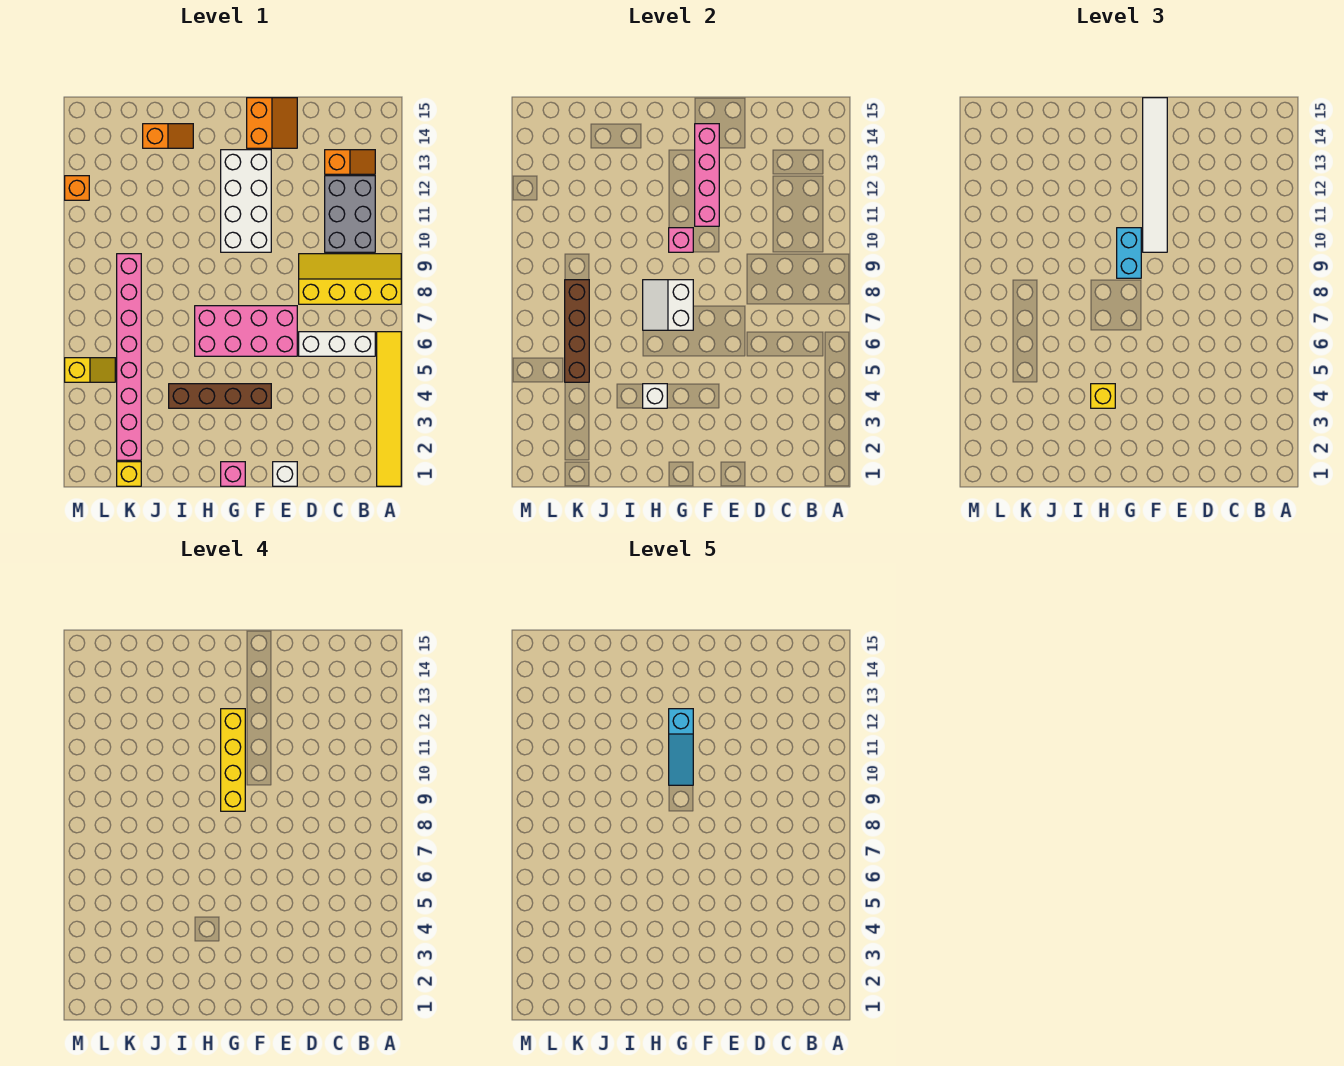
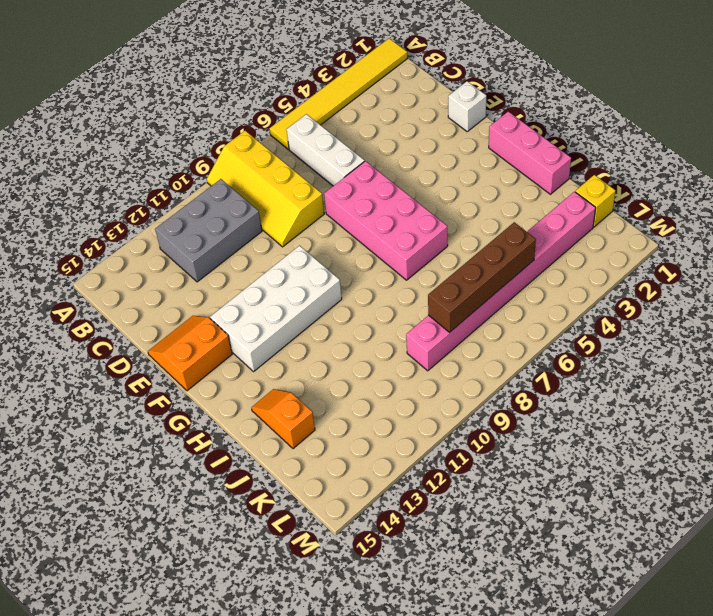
pink brick G1:I1 level 1 -> pink brick G1 level 1
none -> orange slope B13:C13 level 1 top C
none -> brown brick F4:I4 level 1
none -> yellow slope L5:M5 level 1 top M

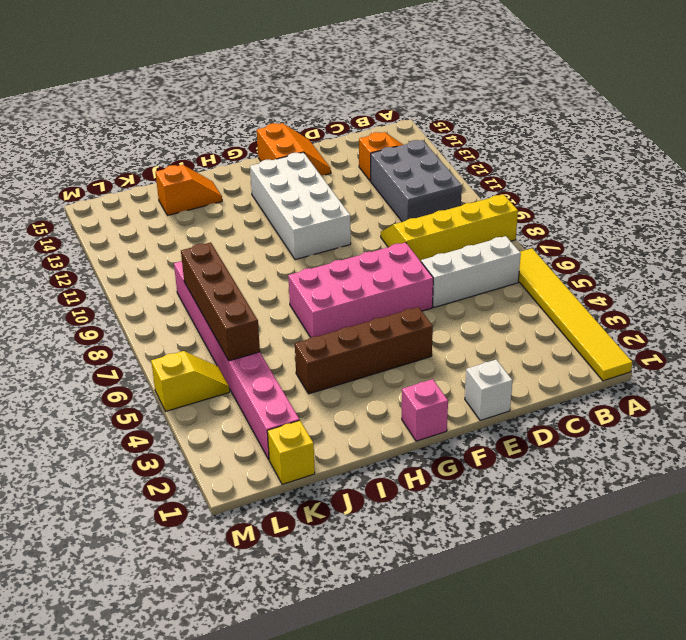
none -> orange brick M12 level 1
none -> pink brick F11:F14 level 2
none -> white slope G7:H8 level 2 top G

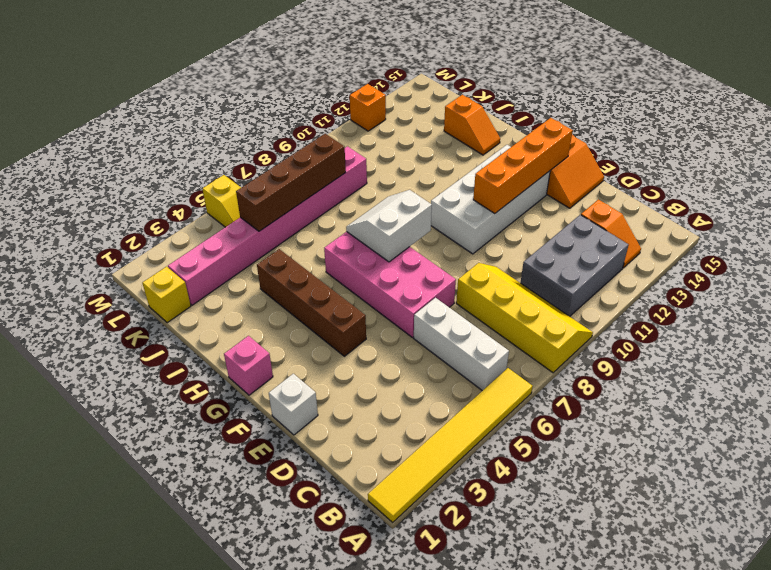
orange brick F11:F14 level 2 -> pink brick F11:F14 level 2
none -> pink brick G10 level 2
none -> white brick H4 level 2
none -> white tile F10:F15 level 3

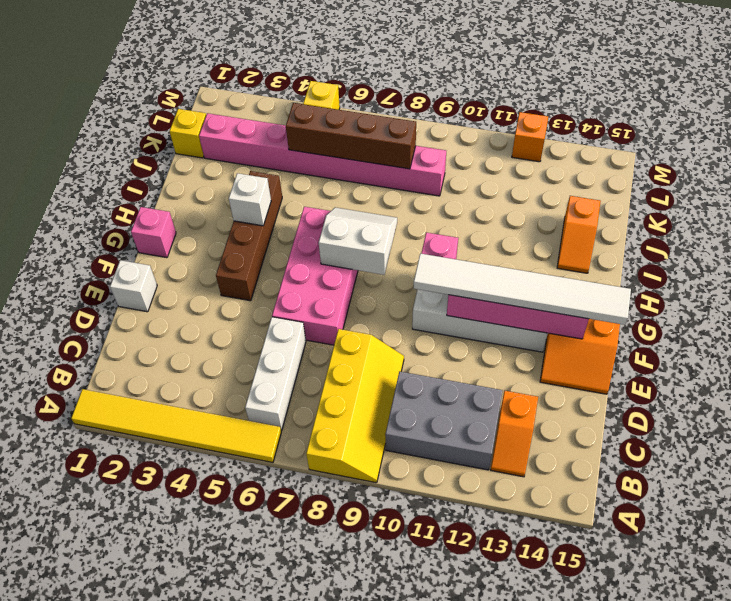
none -> cyan brick G9:G10 level 3
none -> yellow brick H4 level 3
none -> yellow brick G9:G12 level 4

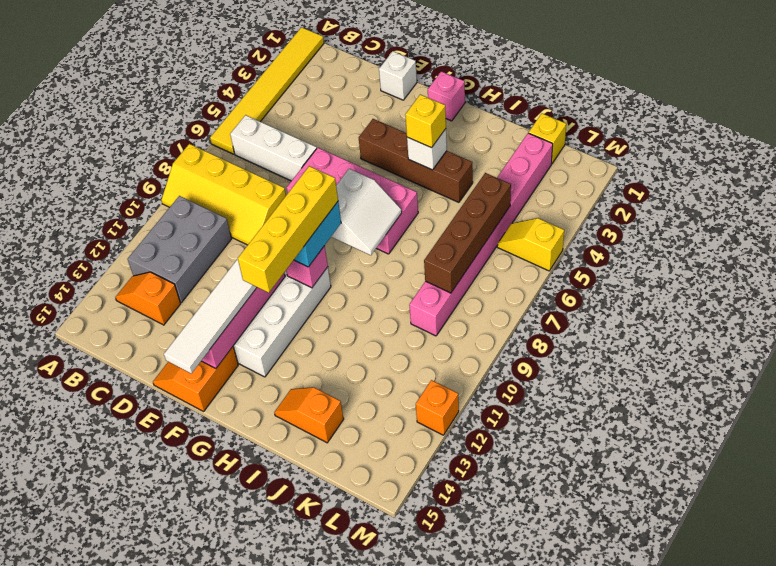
none -> cyan slope G10:G12 level 5 top 12

